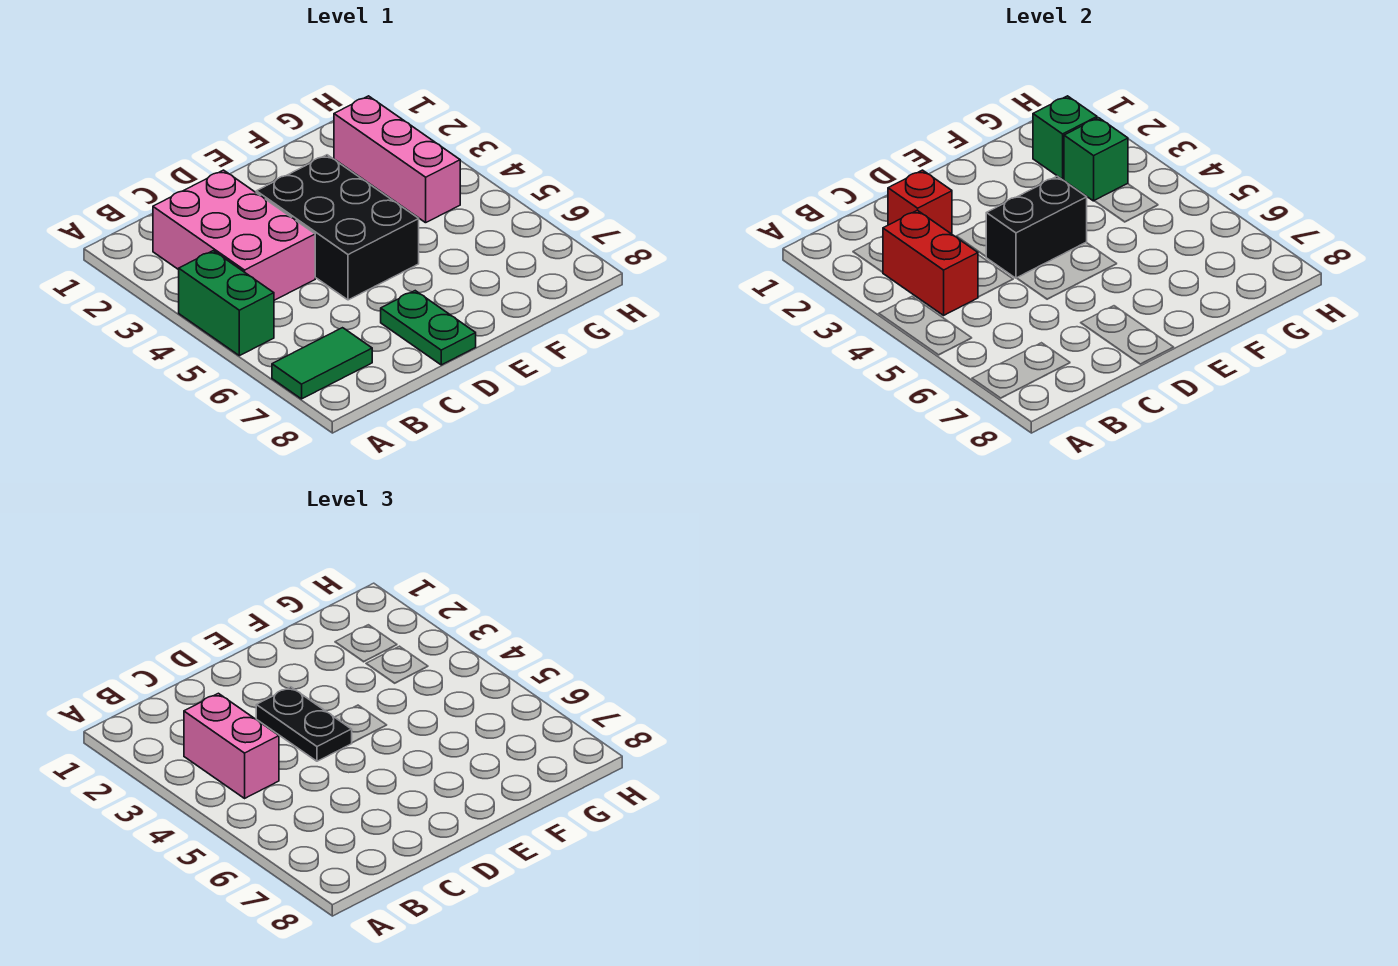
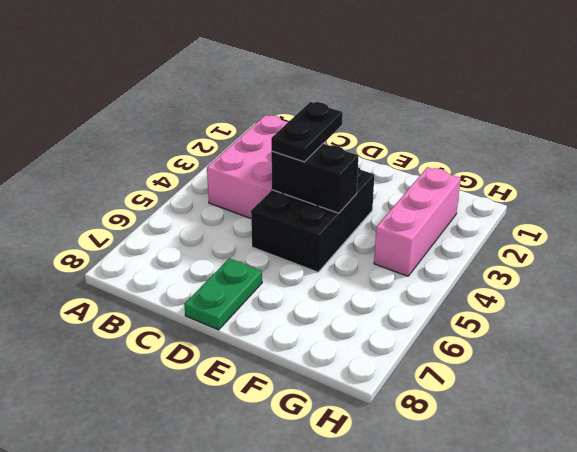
none -> green brick A4:A5 level 1
none -> green tile A7:B7 level 1
none -> red brick B3:B4 level 2

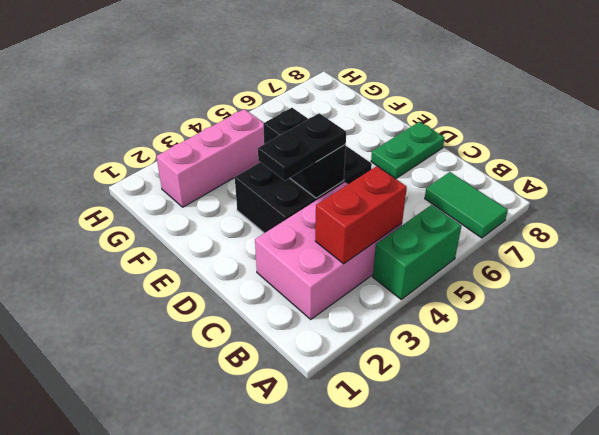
none -> red brick C2 level 2
none -> green brick G2 level 2
none -> green brick G3 level 2

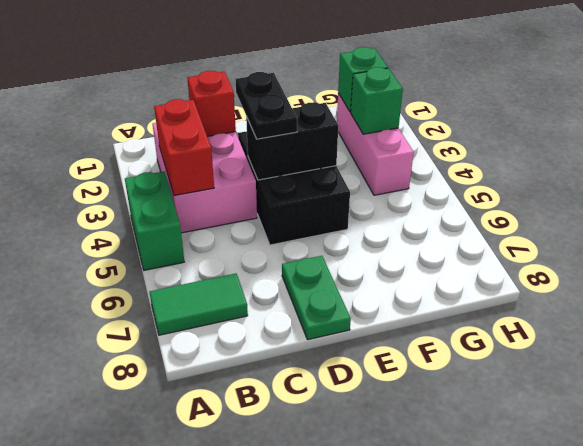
none -> pink brick B3:B4 level 3

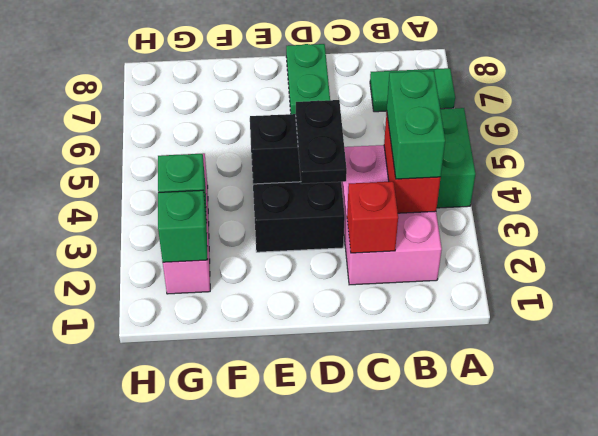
green brick B3:B4 level 3 -> pink brick B3:B4 level 3

